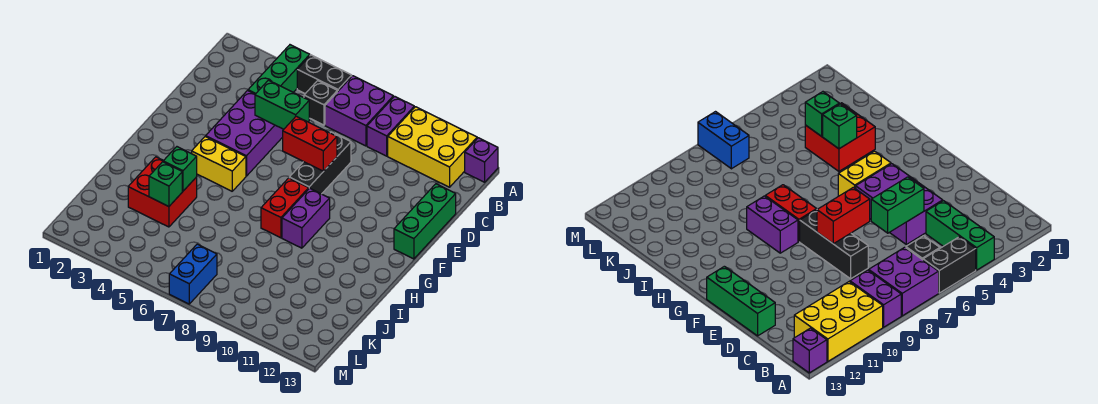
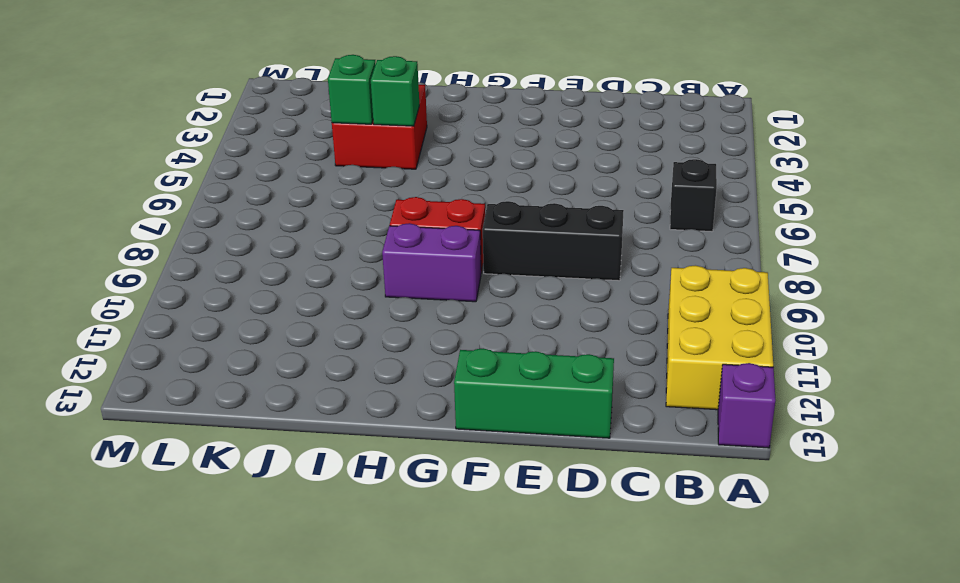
none -> green brick A4:C4 level 1
none -> black brick A5:A6 level 1
none -> purple brick A7:B8 level 1

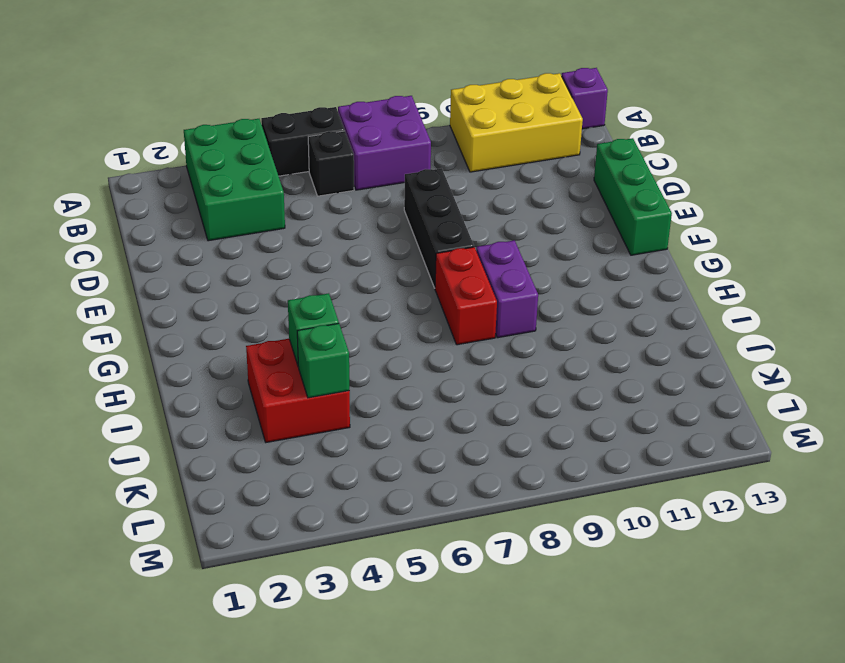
green brick A3:C4 level 1 -> green brick A4:C4 level 1
none -> purple brick A9:B9 level 1
none -> purple brick D4:F5 level 1
none -> yellow brick G4:G5 level 1

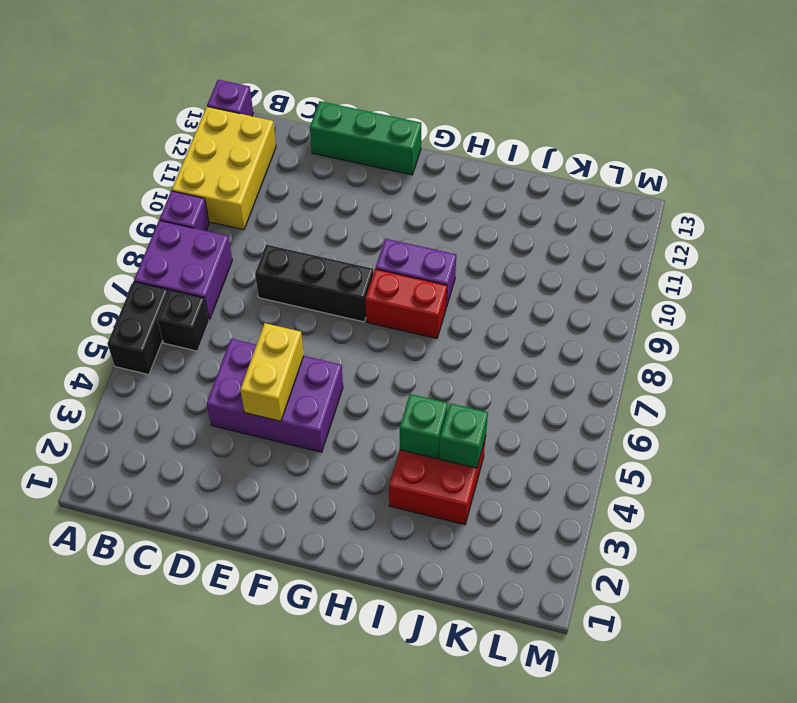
purple brick A9 level 1 -> purple brick A9:B9 level 1
yellow brick E4:E5 level 2 -> yellow brick G4:G5 level 1
none -> green brick A4:C4 level 1
none -> blue brick L7:M7 level 1
none -> green brick D5:D6 level 2

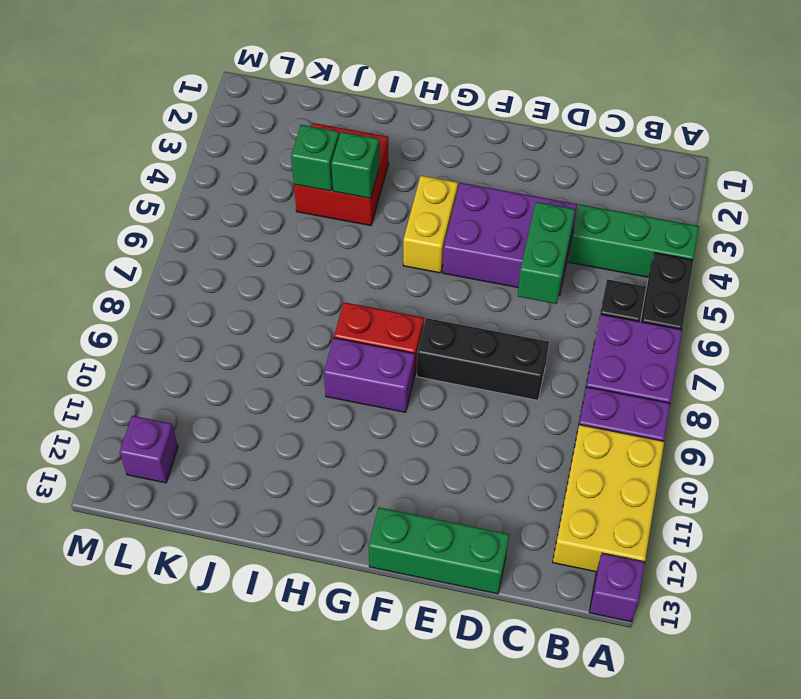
purple brick L12 level 1 -> none
none -> blue brick L7:M7 level 1
none -> red brick E7:E8 level 2

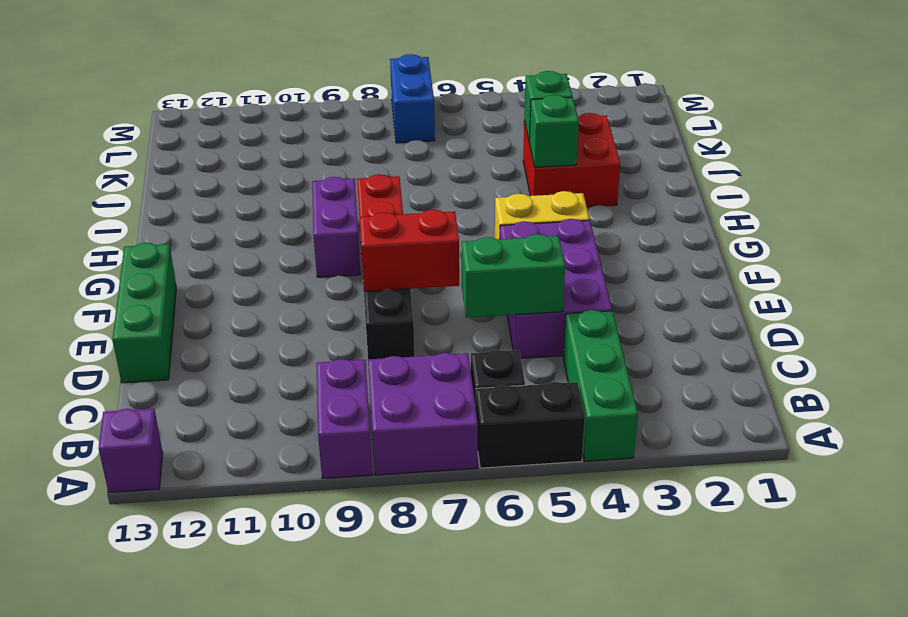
none -> yellow brick A10:B12 level 1

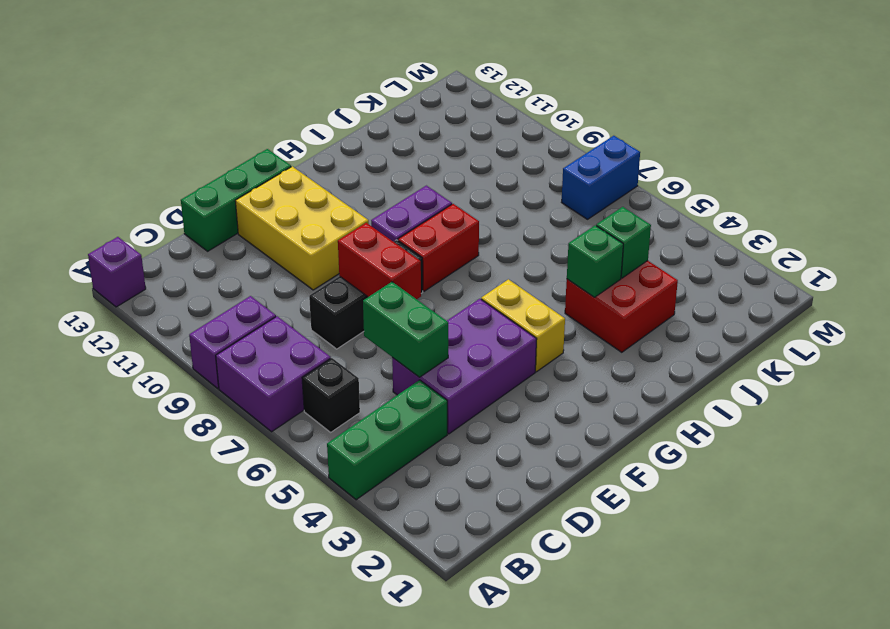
yellow brick E10:F12 level 1 -> yellow brick A10:B12 level 1
none -> black brick A5:A6 level 1

